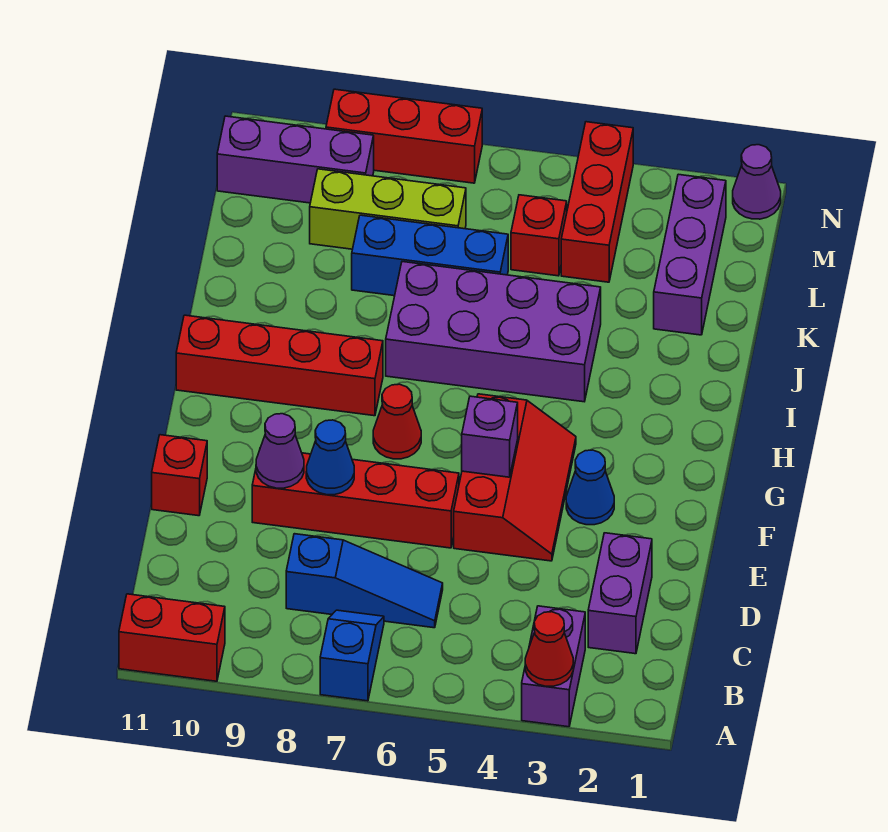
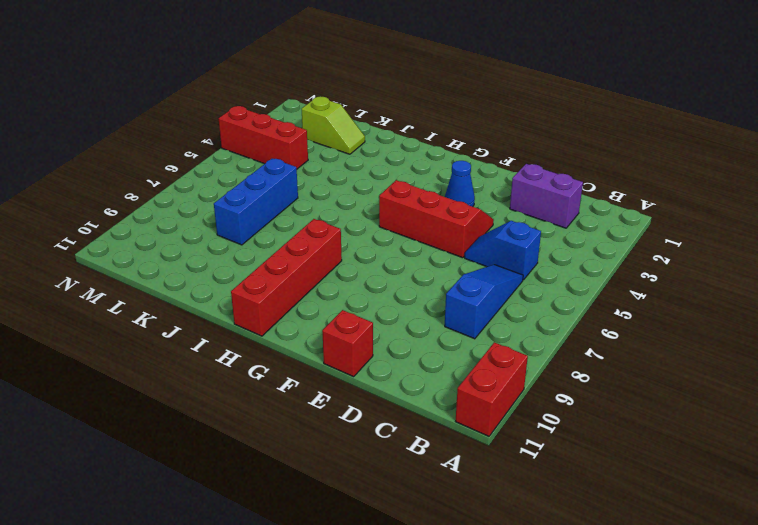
blue slope C5:D5 level 1 top C -> blue slope A7:B7 level 1 top A
lime slope K2:L2 level 1 top L -> purple brick K2:M2 level 1
none -> purple brick A3:B3 level 1
none -> red brick E6:E9 level 1
none -> red cone G7 level 1

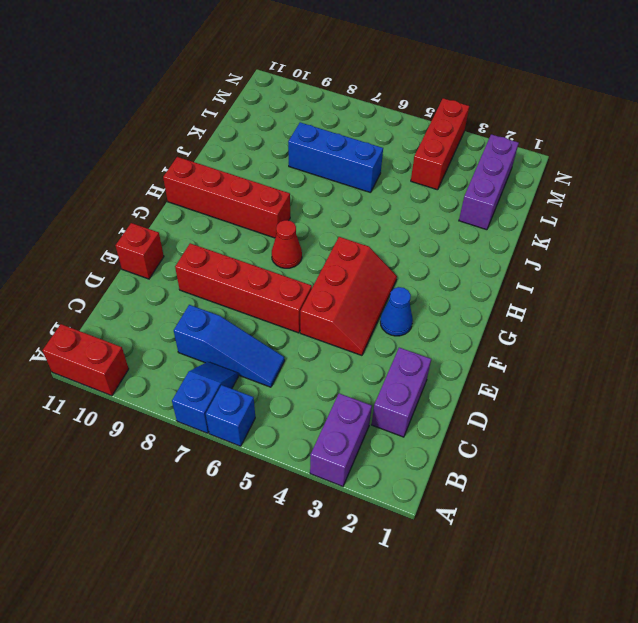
blue brick A6 level 1 -> none
none -> purple brick I4:J7 level 1
none -> red brick L5 level 1
none -> lime brick L7:L9 level 1

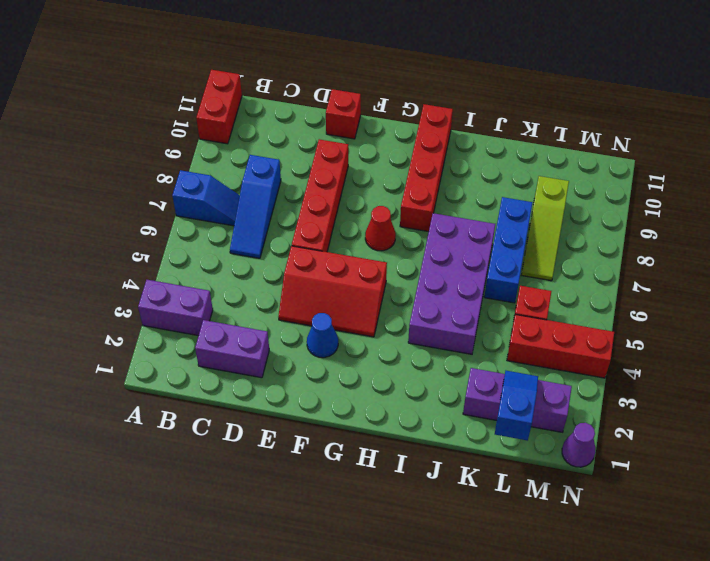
blue slope L1:L2 level 2 top 1 -> none
lime slope L7:L9 level 1 top 9 -> lime brick L7:L9 level 1
none -> purple brick M9:M11 level 1
none -> red brick N7:N9 level 1
none -> red cone A3 level 2

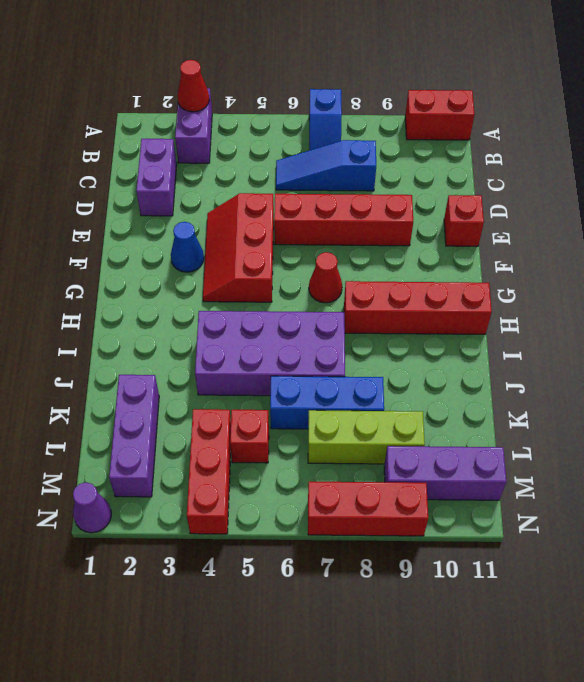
none -> blue cone E8 level 2
none -> purple cone E9 level 2
none -> purple brick F5 level 2

